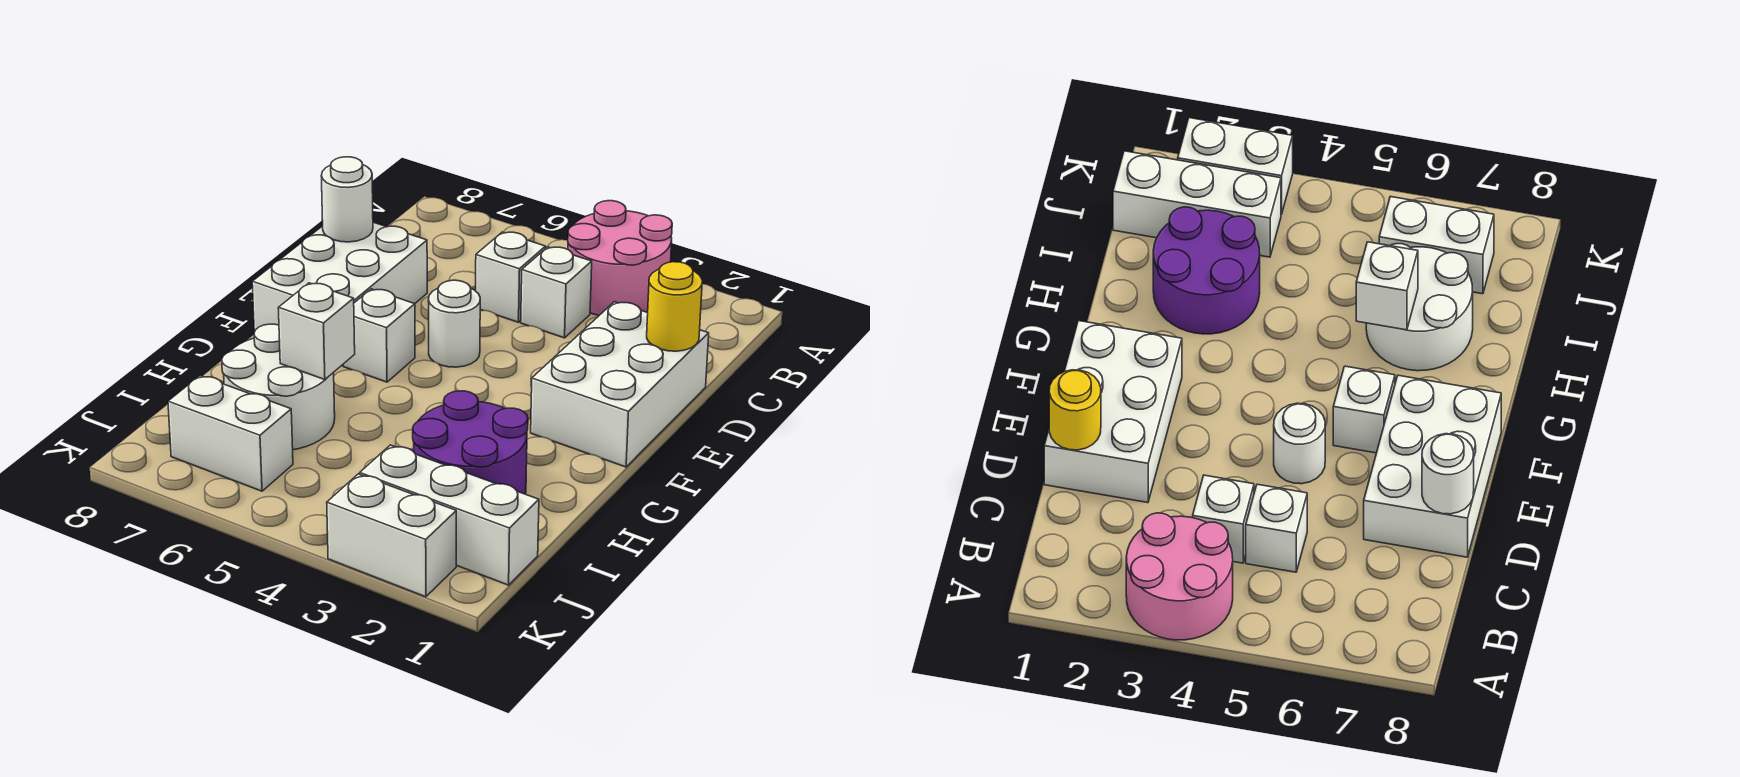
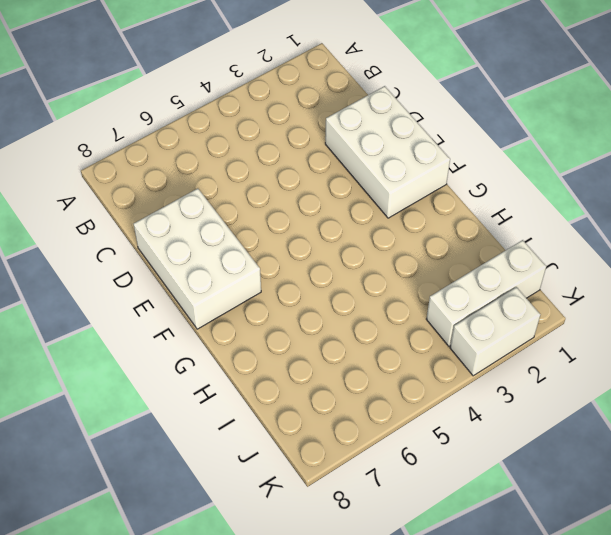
none -> pink round brick A3:B4 level 1
none -> white brick C4 level 1
none -> white brick C5 level 1

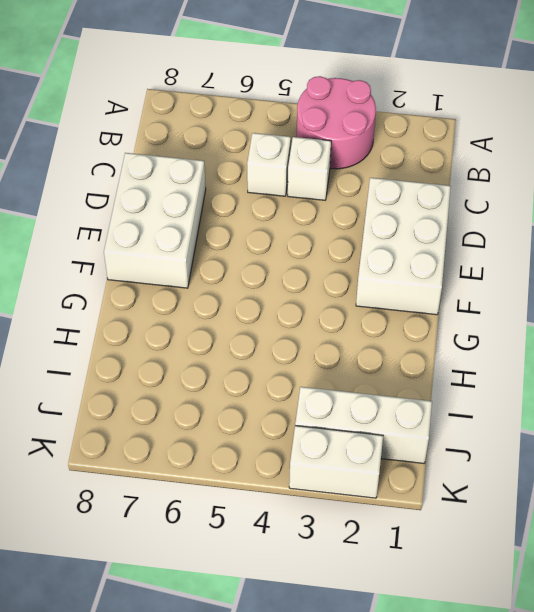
none -> white round brick E5 level 1
none -> white brick F6 level 1
none -> purple round brick H2:I3 level 1

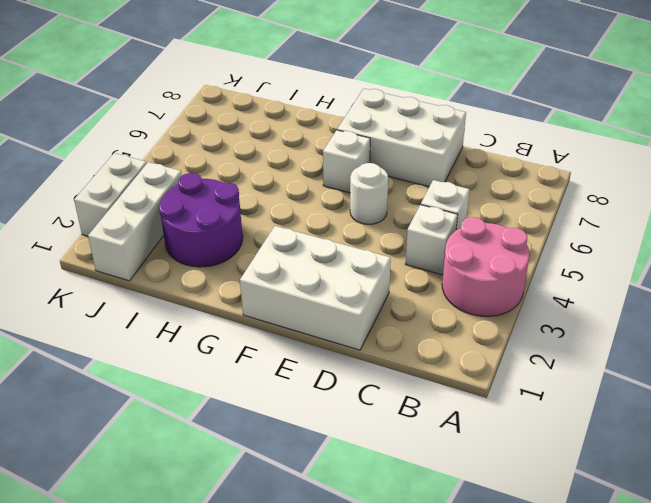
none -> white round brick H6:I7 level 1
none -> white brick J6:J7 level 1
none -> yellow round brick D1 level 2

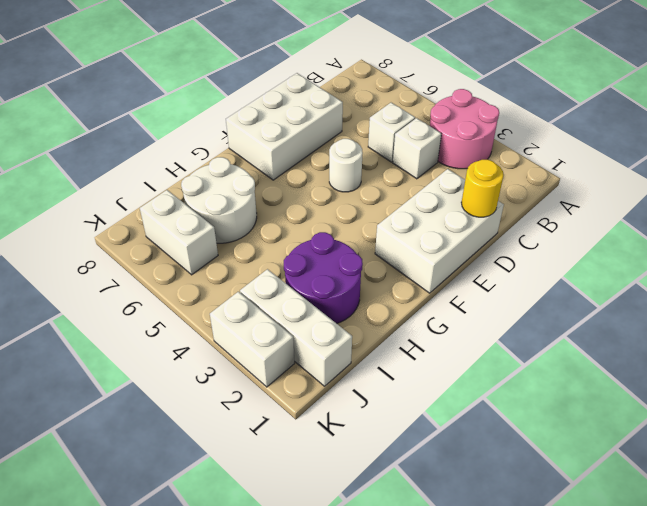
none -> white brick F6 level 1
none -> white round brick D8 level 2
none -> white brick H6 level 2

